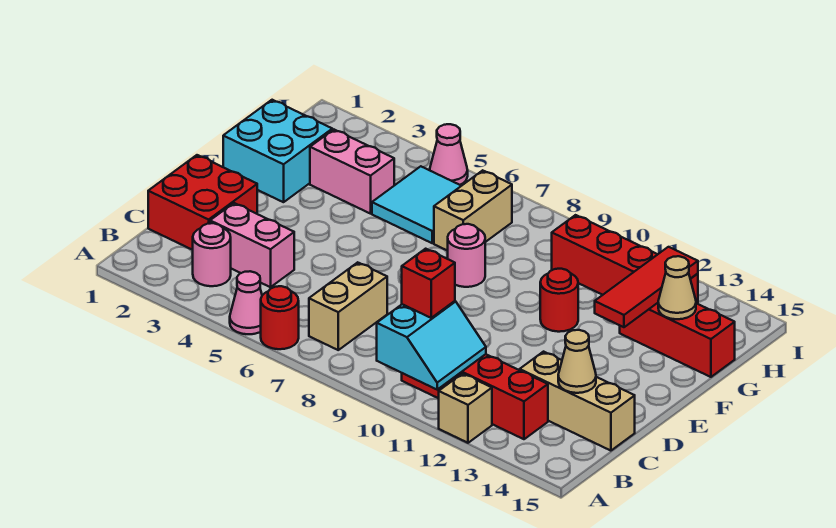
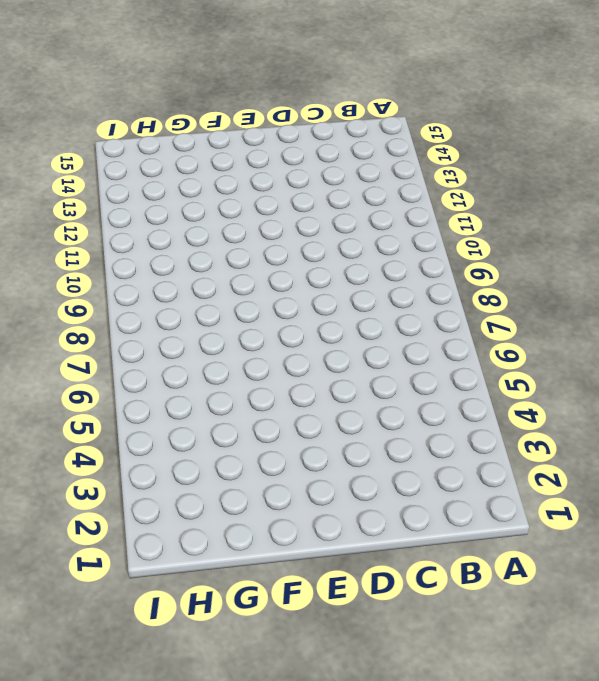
none -> pink cone A5 level 1
none -> red round brick A6 level 1
none -> tan brick A12 level 1

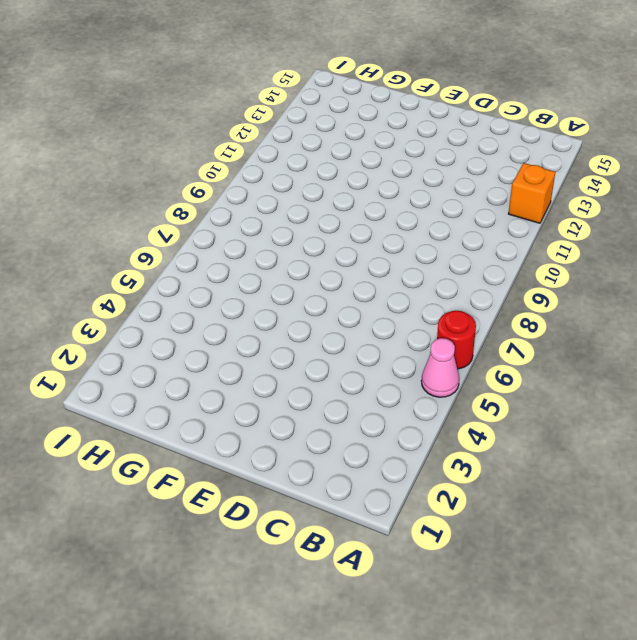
orange brick A12 level 1 -> tan brick A12 level 1
none -> pink round brick B3 level 1
none -> tan brick B7:C7 level 1
none -> red brick B10:B13 level 1

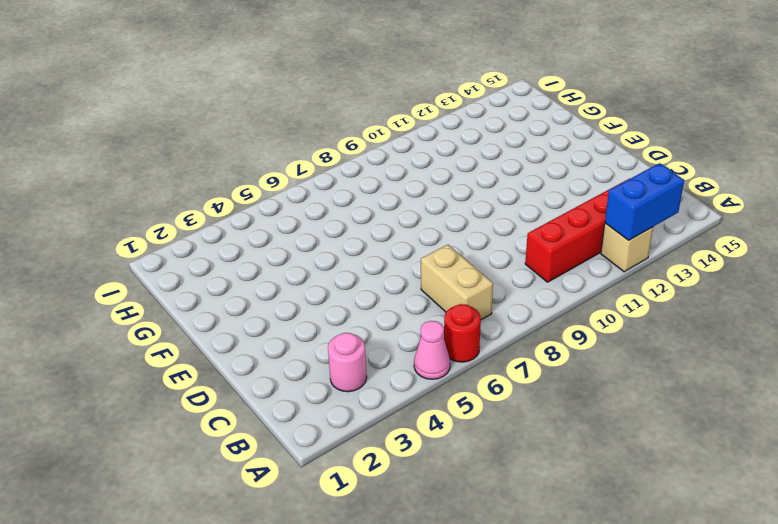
blue brick A12:A13 level 2 -> none
none -> red brick C1:D2 level 1
none -> pink brick C3:C4 level 1
none -> tan brick C13:C15 level 1

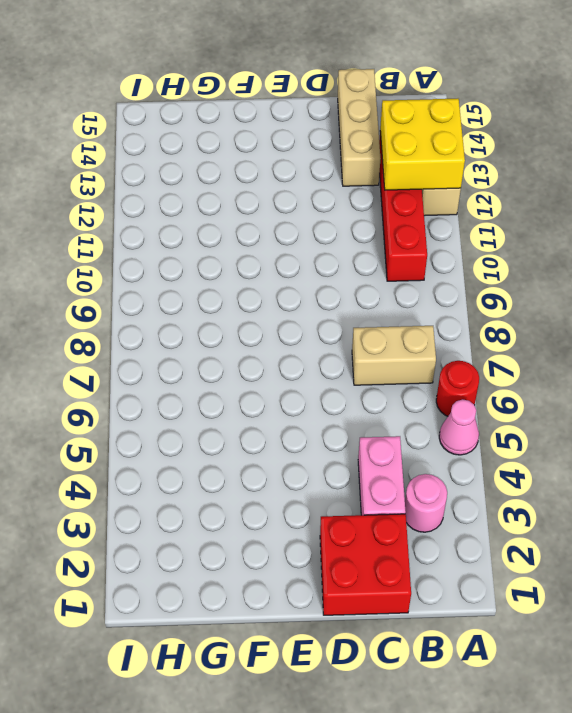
yellow brick A12:B13 level 2 -> none
none -> cyan brick F1:G2 level 1
none -> pink round brick F8 level 1
none -> red round brick F11 level 1

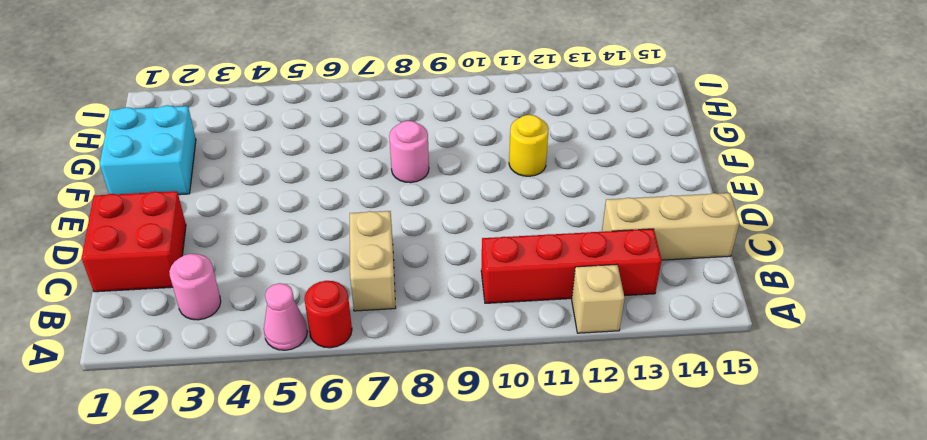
yellow round brick F11 level 1 -> red round brick F11 level 1
none -> pink brick C3:C4 level 1
none -> pink brick G3:G4 level 1
none -> cyan tile G5:H6 level 1

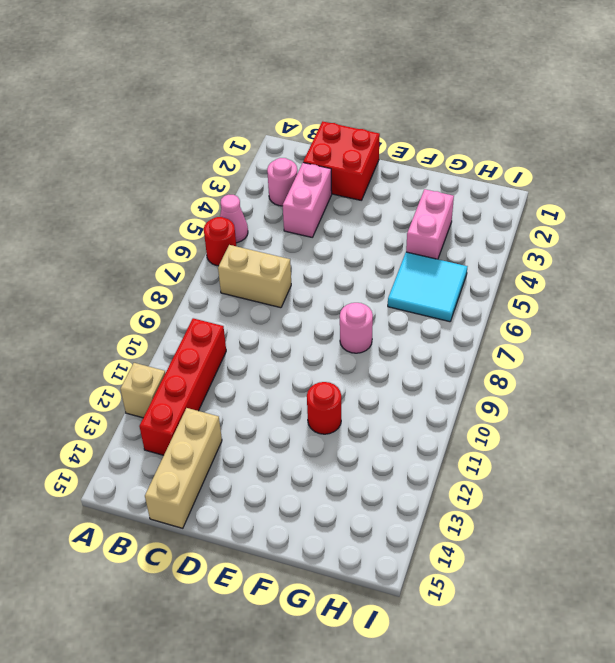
none -> cyan brick F1:G2 level 1
none -> tan brick G7:H7 level 1
none -> red brick G13:G15 level 1

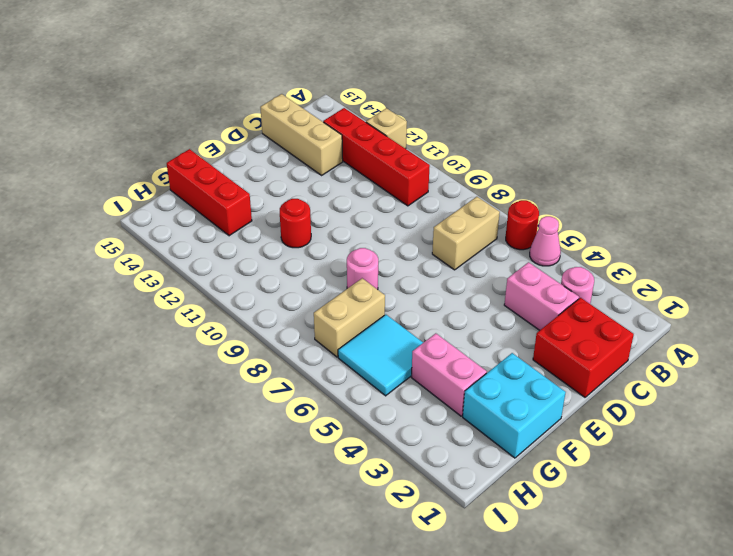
none -> red brick H10:H13 level 1
none -> pink cone I5 level 1
none -> cyan slope A10:B11 level 2 top 10

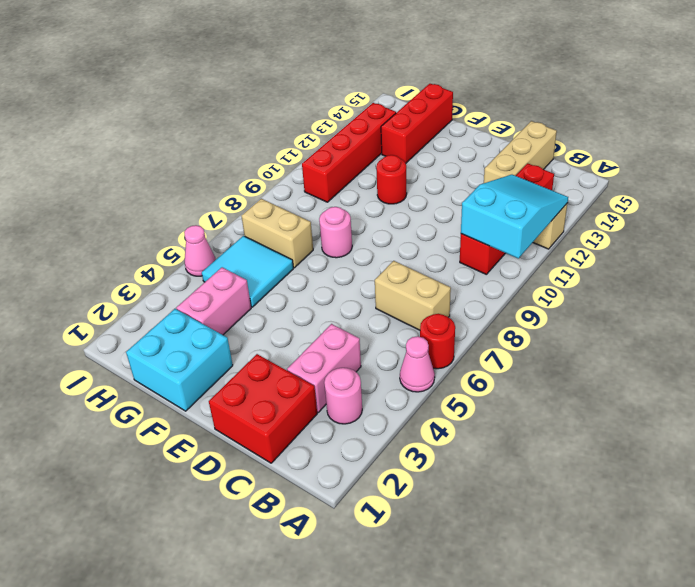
cyan slope A10:B12 level 2 top 10 -> cyan slope A10:B11 level 2 top 10
none -> tan cone C14 level 2
none -> red tile F13:H13 level 2
none -> tan cone G14 level 2

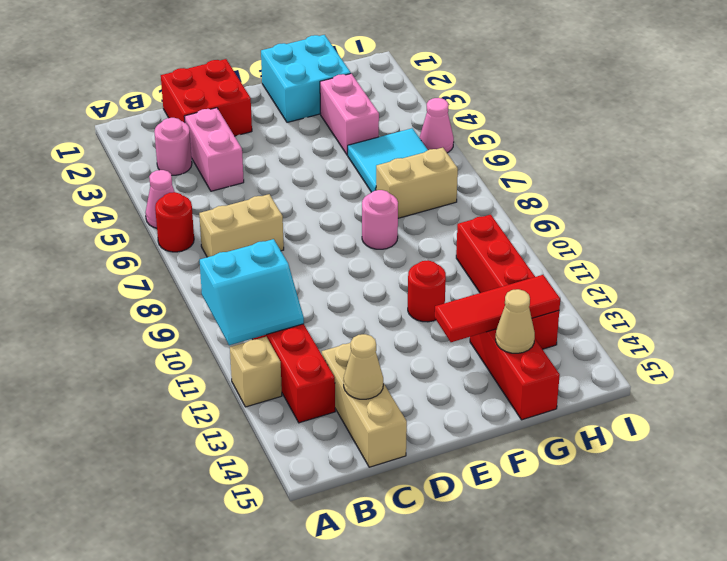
none -> red brick B10 level 3

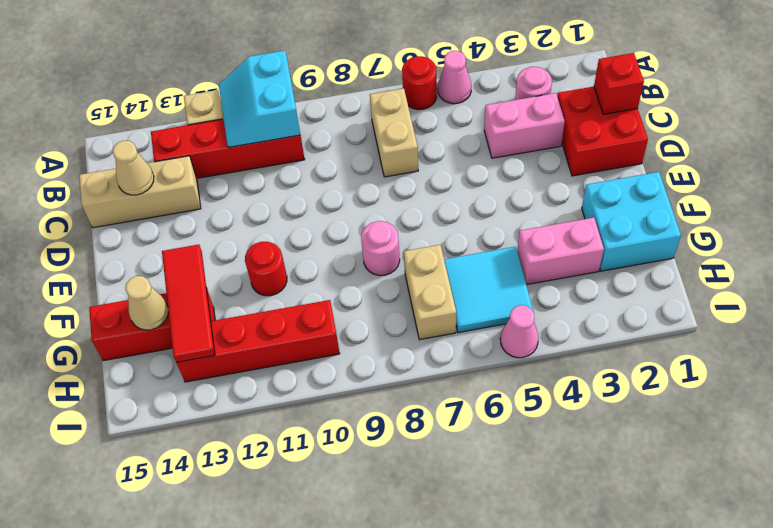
red brick C1 level 2 -> red brick B10 level 3

